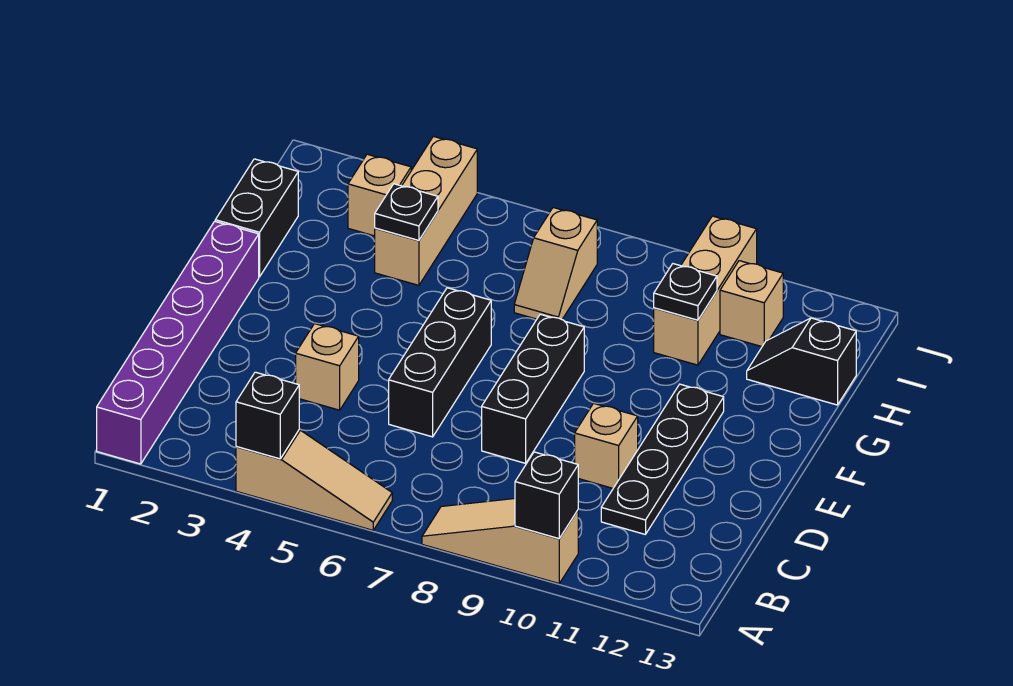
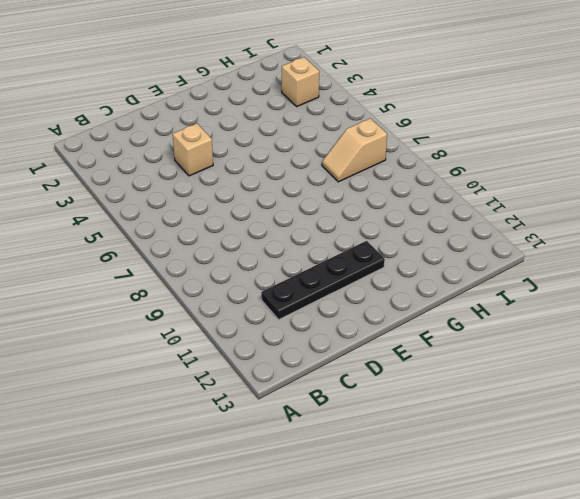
none -> purple brick A1:F1 level 1
none -> tan slope A4:A6 level 1 top 4
none -> tan slope A8:A10 level 1 top 10

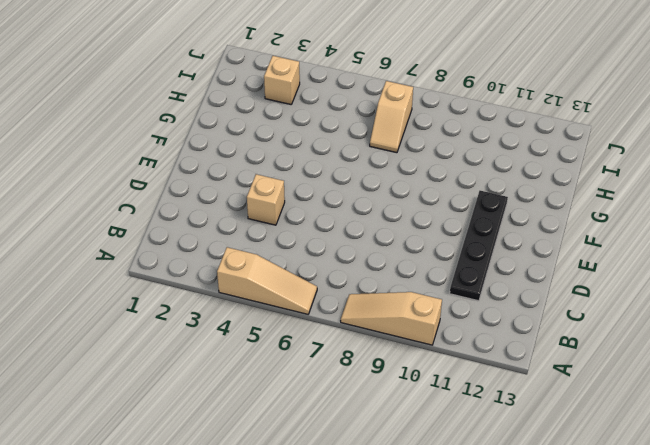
none -> purple brick A1:F1 level 1
none -> black brick D6:F6 level 1
none -> black brick D8:F8 level 1

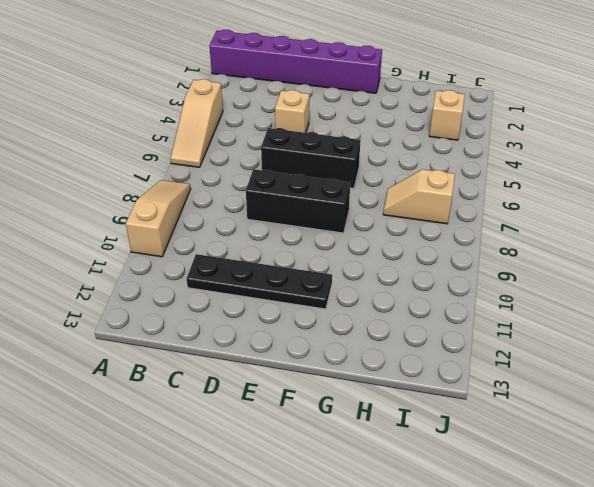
none -> tan brick D10 level 1
none -> black brick G1:H1 level 1
none -> tan brick H4:J4 level 1

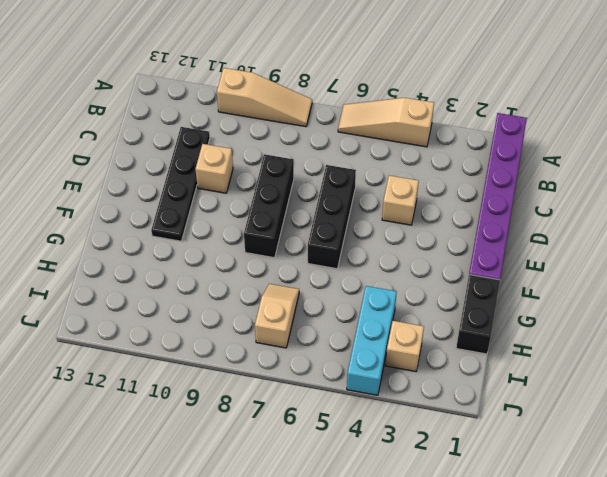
cyan brick H4:J4 level 1 -> tan brick H4:J4 level 1
none -> tan brick H10:J10 level 1
none -> black slope H12:H13 level 1 top 13
none -> tan brick I11 level 1

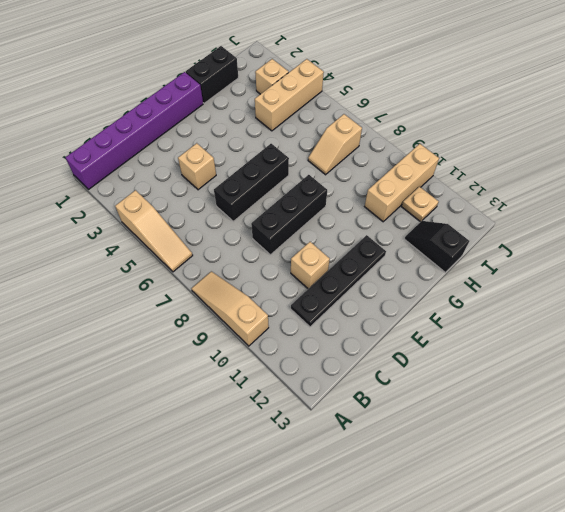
tan plate I11 level 1 -> tan brick I11 level 1
none -> black brick A4 level 2
none -> black brick A10 level 2
none -> black plate H4 level 2

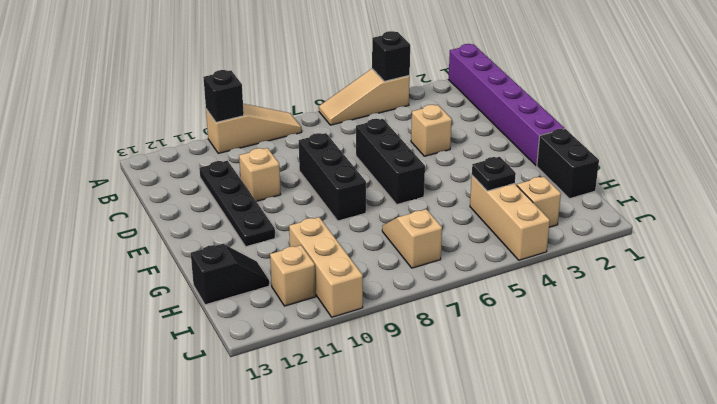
none -> black plate H10 level 2

